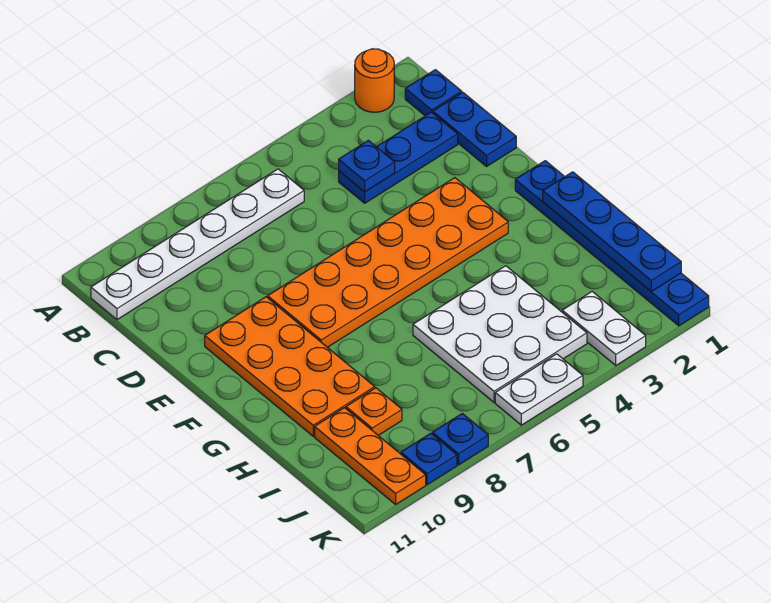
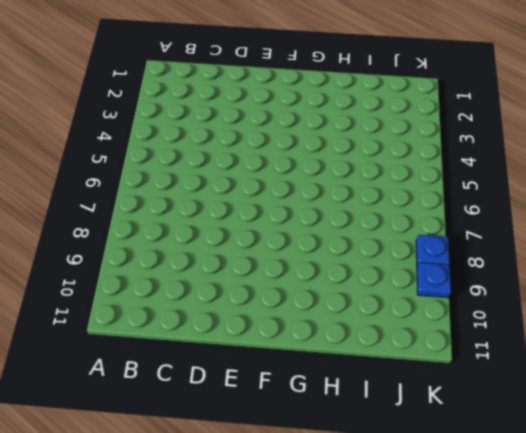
none -> orange round brick A2 level 1
none -> blue plate B1 level 1
none -> white plate B6:B11 level 1

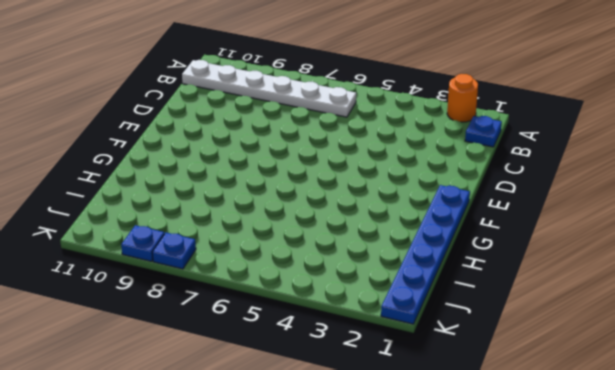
none -> blue plate C1:D1 level 1
none -> blue plate C2:C4 level 1
none -> orange plate E3:F8 level 1

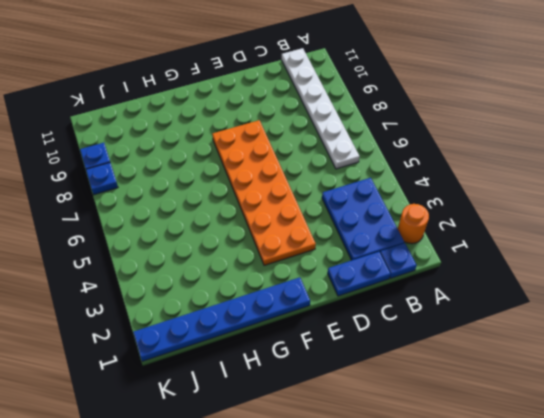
blue plate B2:C4 level 1 -> blue plate C2:C4 level 1
none -> orange plate E9:H10 level 1
none -> white plate H4:J6 level 1
none -> orange plate I9 level 1

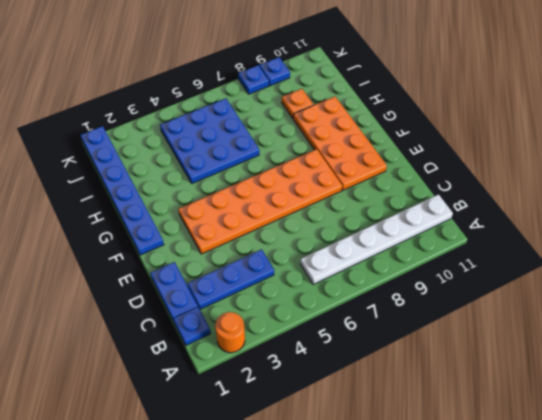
blue plate H4:J6 level 1 -> white plate H4:J6 level 1
none -> orange plate I10:K10 level 1
none -> white plate J3:K3 level 1
none -> white plate K5:K6 level 1

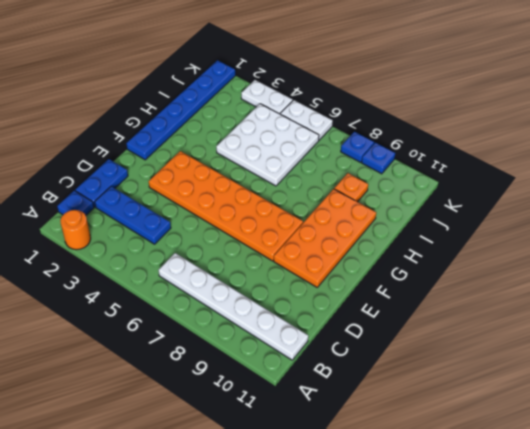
white plate K3:K4 level 1 -> white plate J3:K3 level 1
none -> orange plate I10:K10 level 1
none -> blue plate C4 level 2
none -> blue plate G1:J1 level 2

